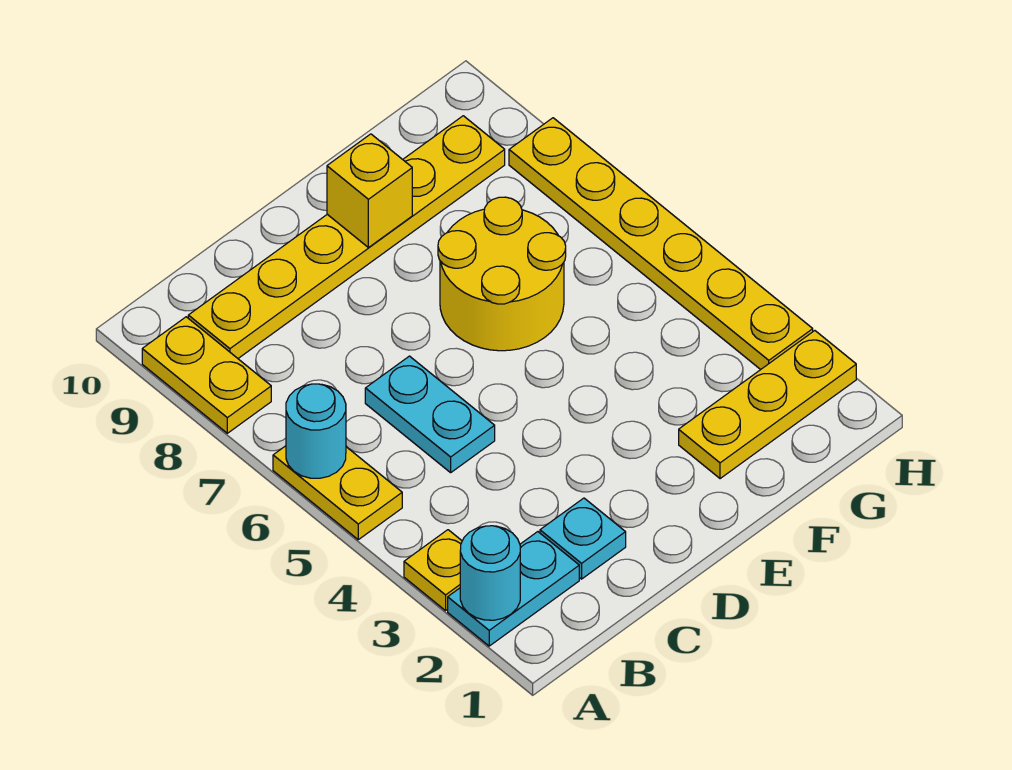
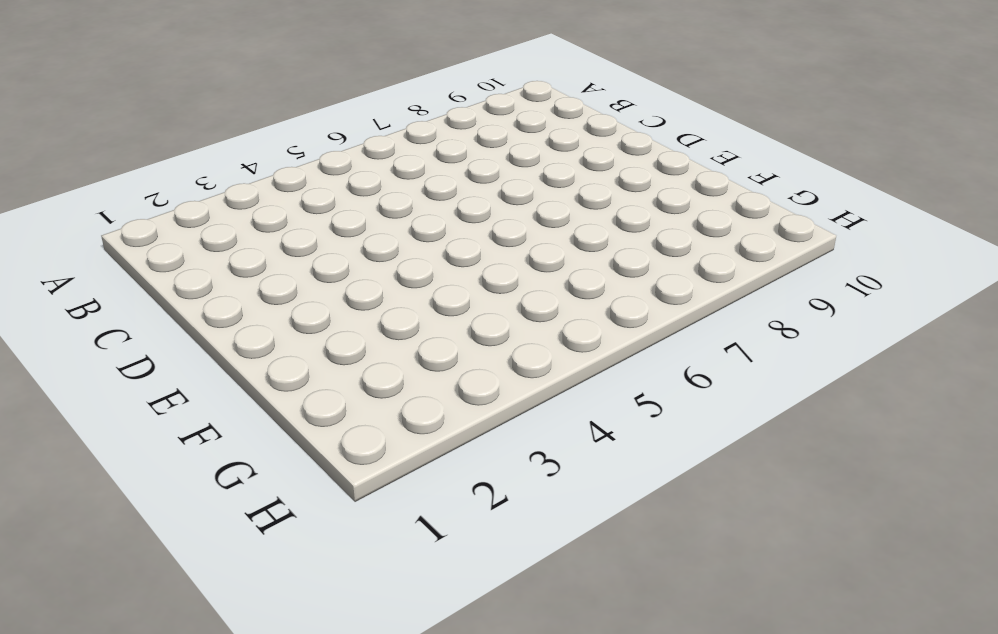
none -> cyan plate A2:B2 level 1
none -> yellow plate A3 level 1
none -> yellow plate A5:A6 level 1

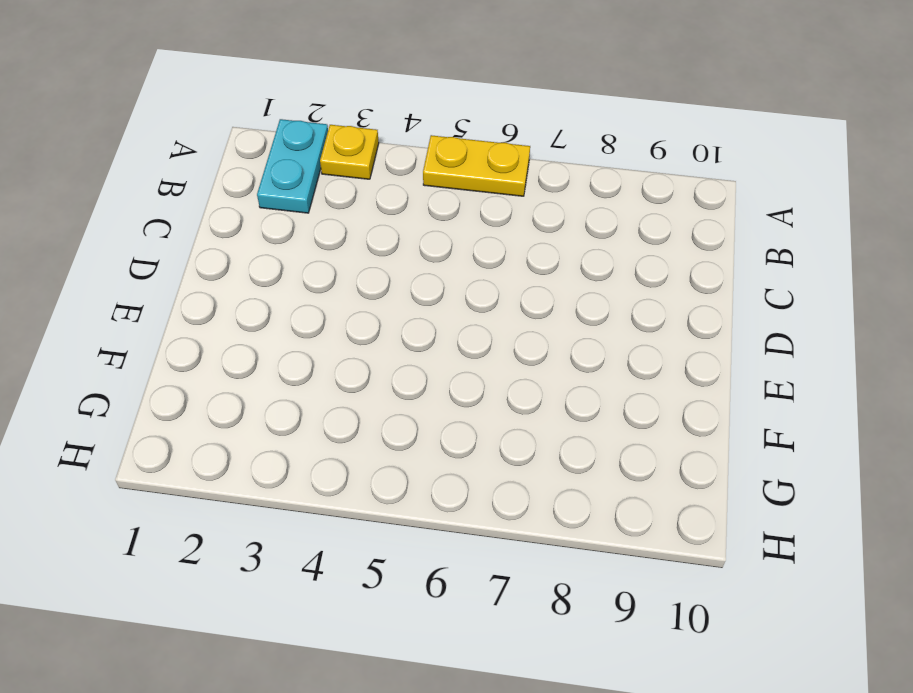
none -> yellow plate A8:A9 level 1
none -> yellow plate B9:G9 level 1
none -> cyan plate C2 level 1

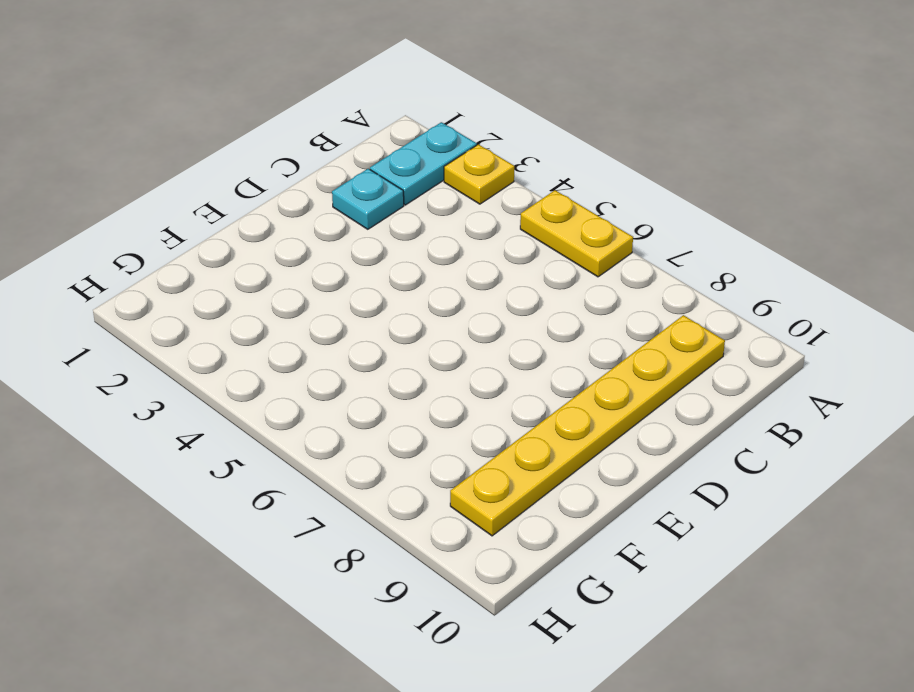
none -> yellow plate A8:A9 level 1
none -> cyan plate C5:C6 level 1
none -> yellow round brick E6:F7 level 1

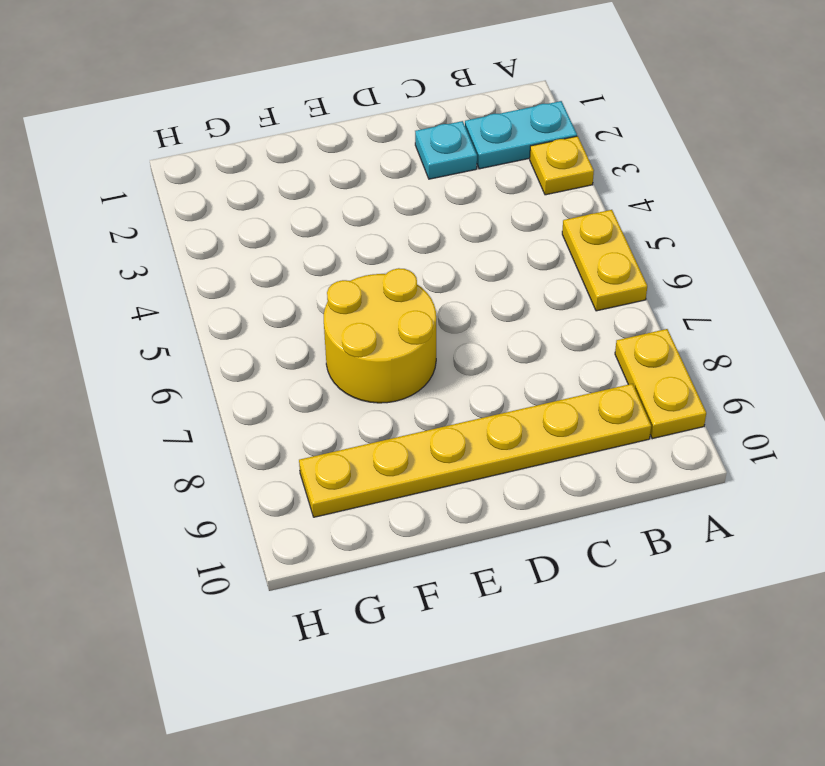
none -> cyan plate C5:C6 level 1
none -> yellow plate F2:H2 level 1
none -> yellow plate H3:H8 level 1

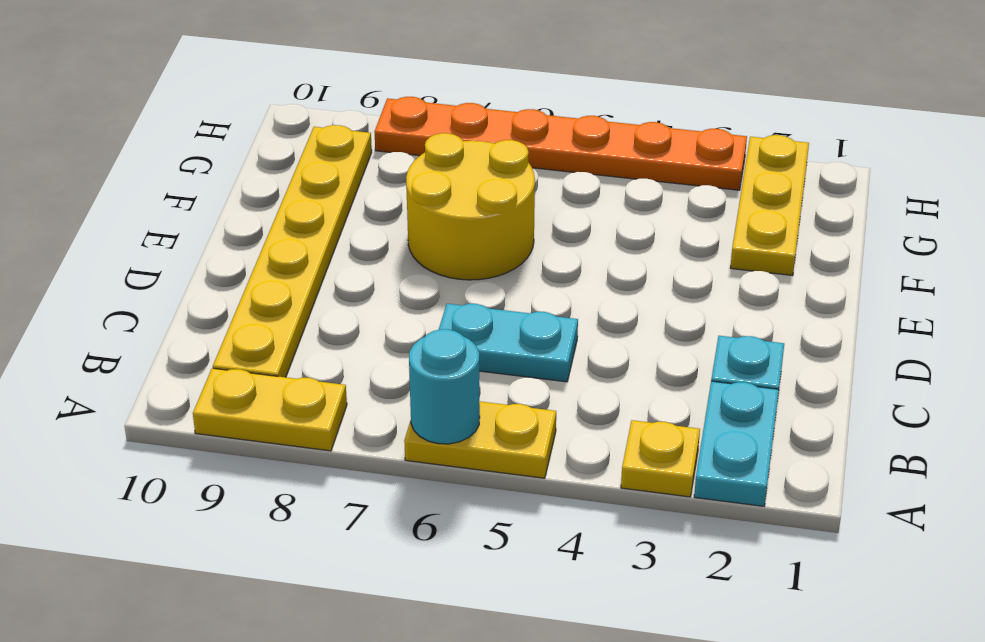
orange plate H3:H8 level 1 -> yellow plate H3:H8 level 1
none -> cyan round brick A2 level 2
none -> yellow brick E9 level 2

